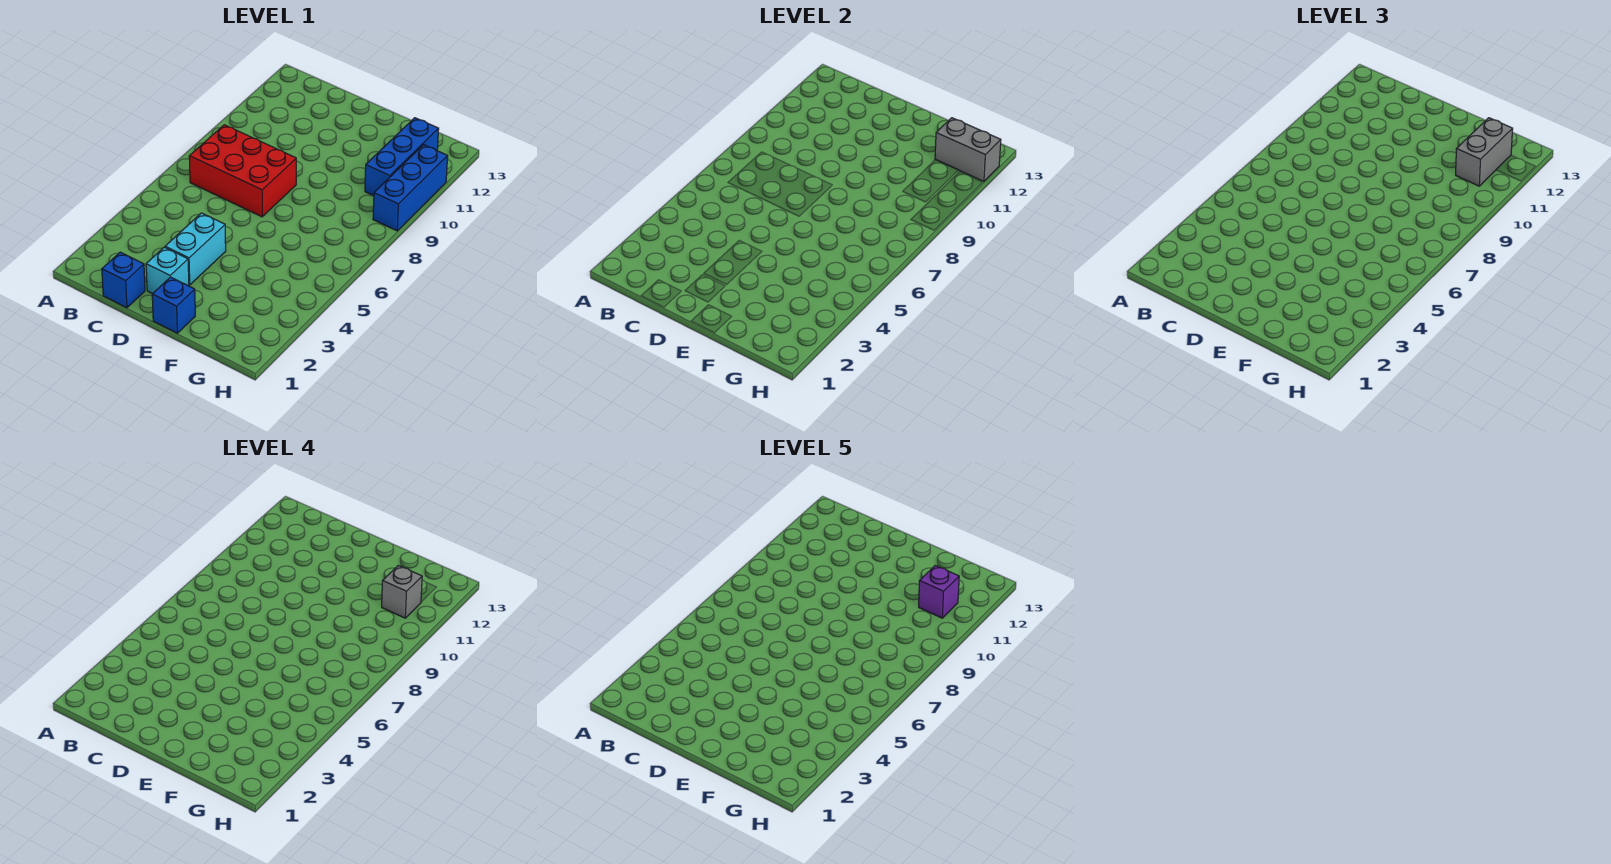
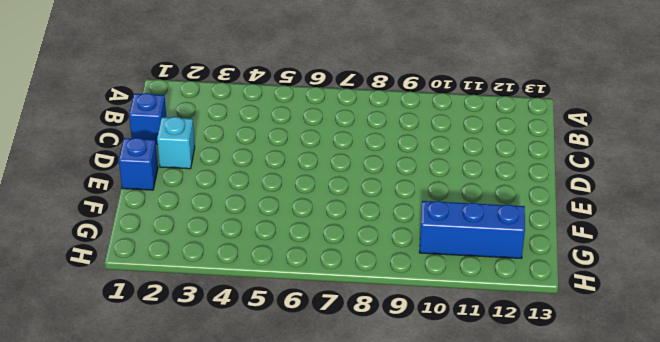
none -> red brick B7:D8 level 1
none -> cyan brick D3:D4 level 1

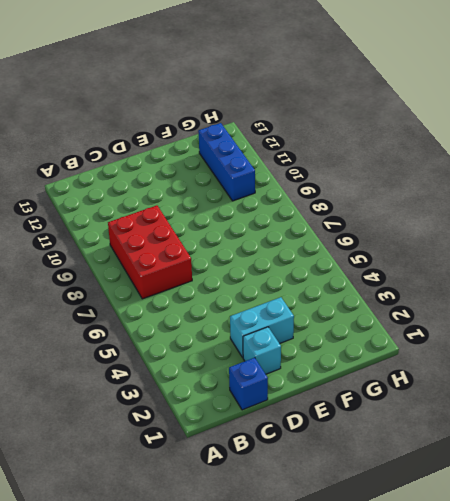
red brick B7:C9 level 1 -> red brick B7:D8 level 1
cyan brick D3:E3 level 1 -> cyan brick D3:D4 level 1
none -> blue brick E1 level 1
none -> blue brick H9:H11 level 1

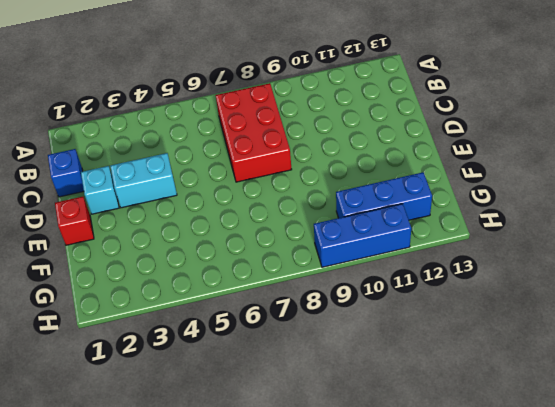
red brick E1 level 1 -> blue brick E1 level 1
none -> grey brick G12:H12 level 2
none -> grey brick G11:G12 level 3

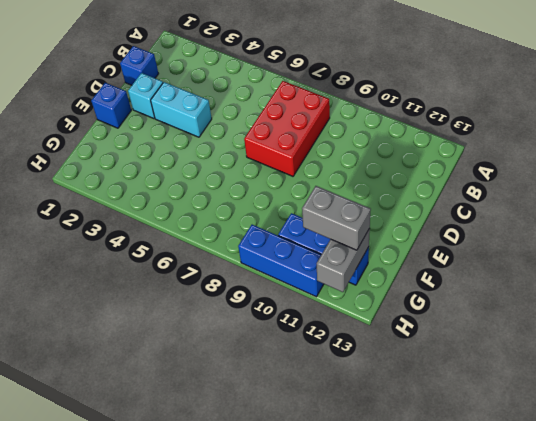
none -> grey brick G11 level 4
none -> purple brick G11 level 5

